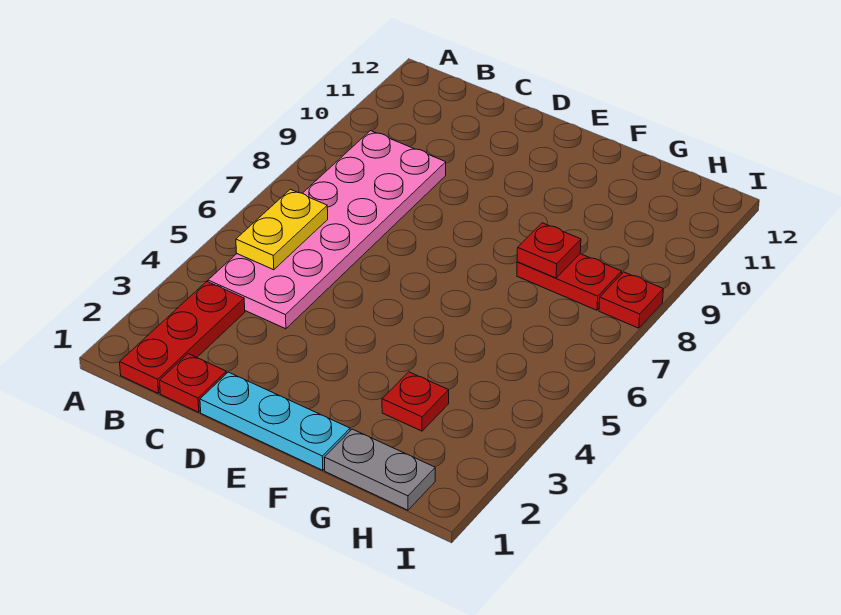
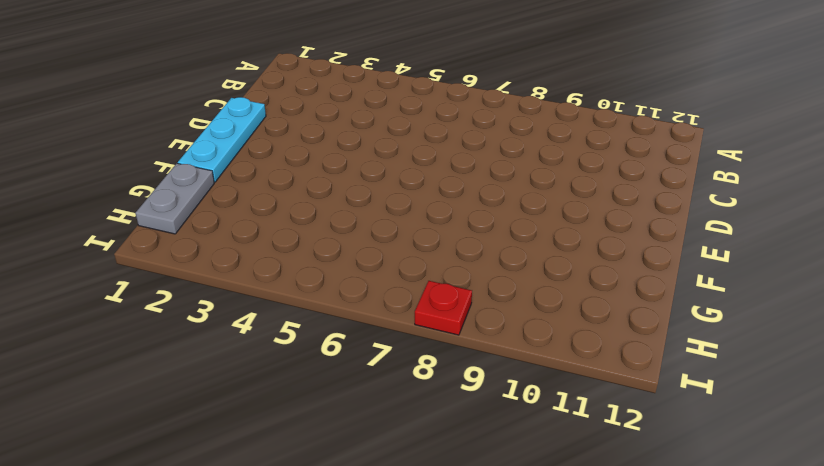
none -> red plate B1:B3 level 1
none -> pink plate B4:C9 level 1

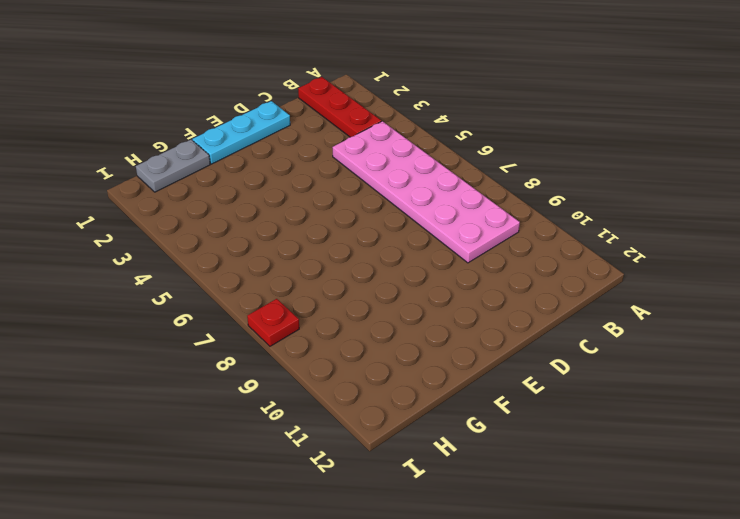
none -> red plate C1 level 1
none -> red plate G3 level 1

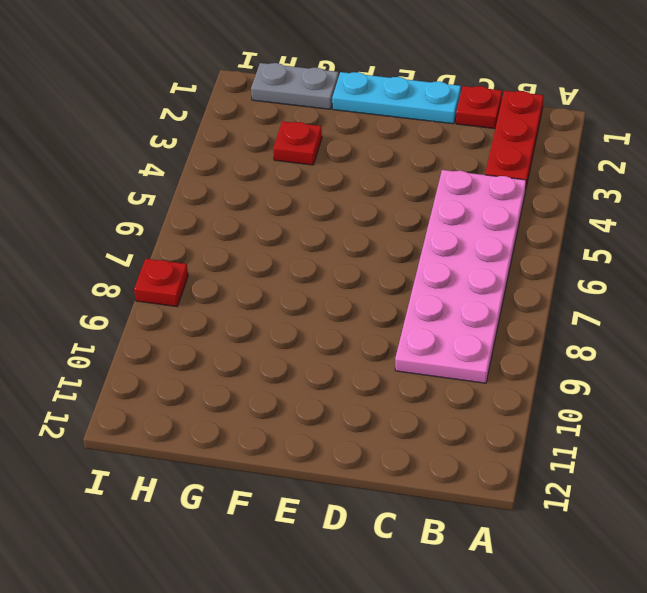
none -> red plate G8:H8 level 1
none -> yellow plate B5:B6 level 2

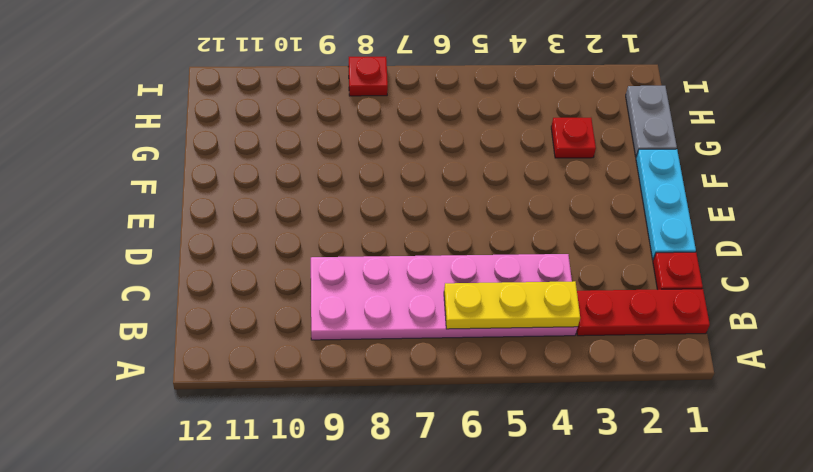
yellow plate B4:B6 level 2 -> yellow plate B5:B6 level 2
none -> red plate G8:H8 level 1
none -> red plate G8 level 2

